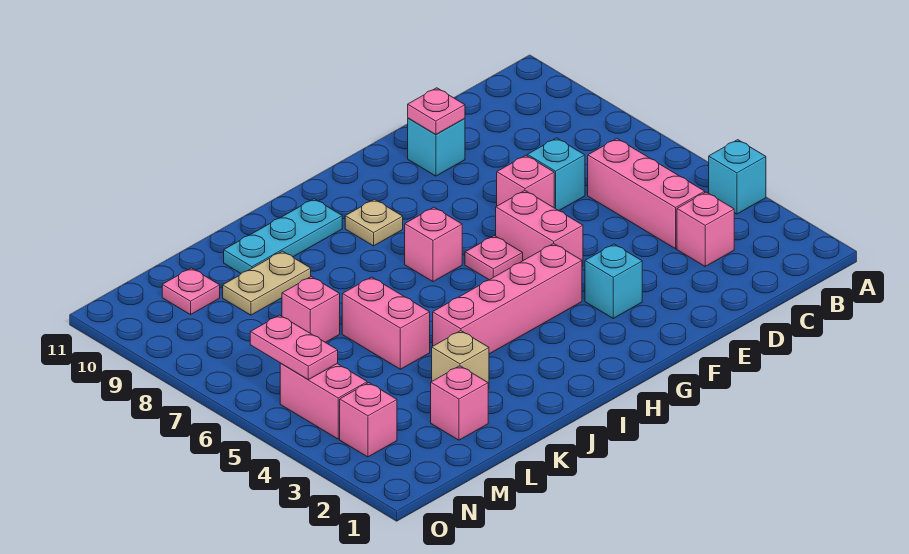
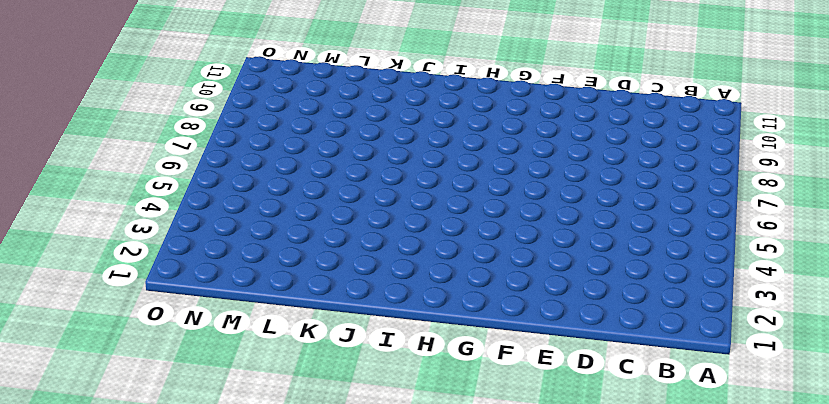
none -> cyan brick A4 level 1
none -> pink brick C3 level 1
none -> pink brick C4:C6 level 1

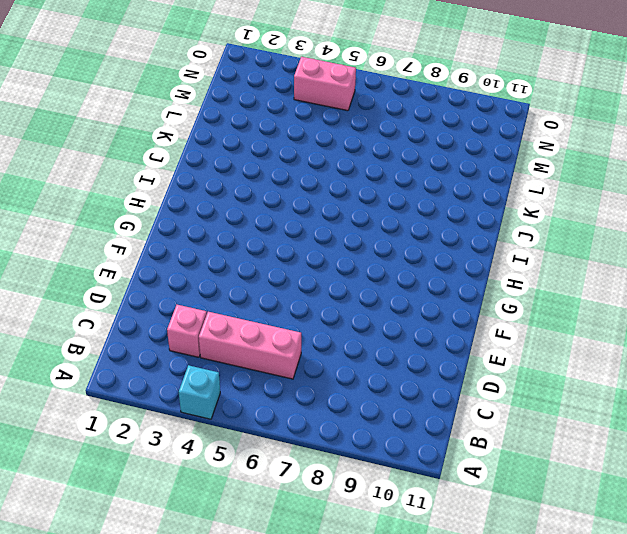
none -> cyan brick D7 level 1
none -> pink brick E7 level 1
none -> cyan brick E10 level 1

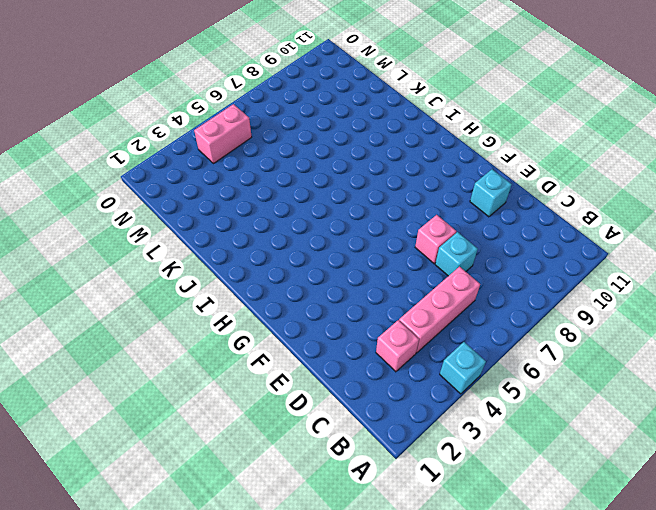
none -> cyan brick F3 level 1
none -> pink brick F5:F6 level 1
none -> pink brick G4:J4 level 1

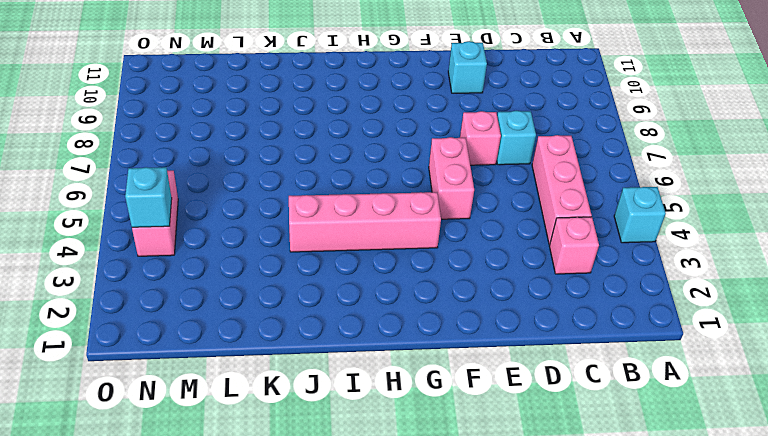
cyan brick N4 level 2 -> cyan brick F3 level 1
none -> pink plate G6 level 1
none -> pink brick H7 level 1
none -> tan plate H9 level 1

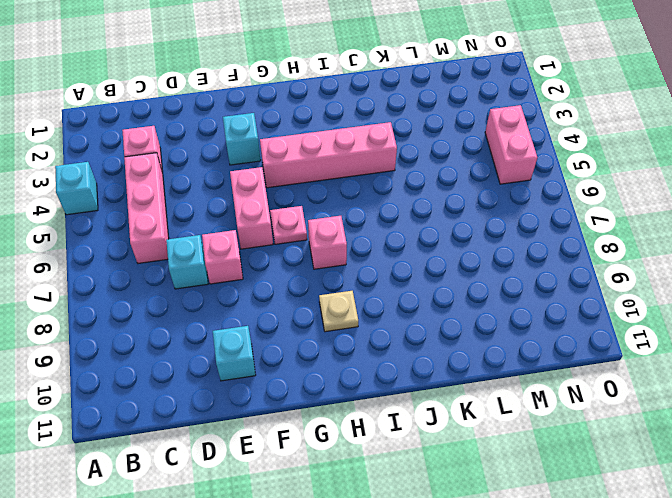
none -> cyan plate I10:K10 level 1
none -> tan brick K3 level 1
none -> pink brick K5:K6 level 1

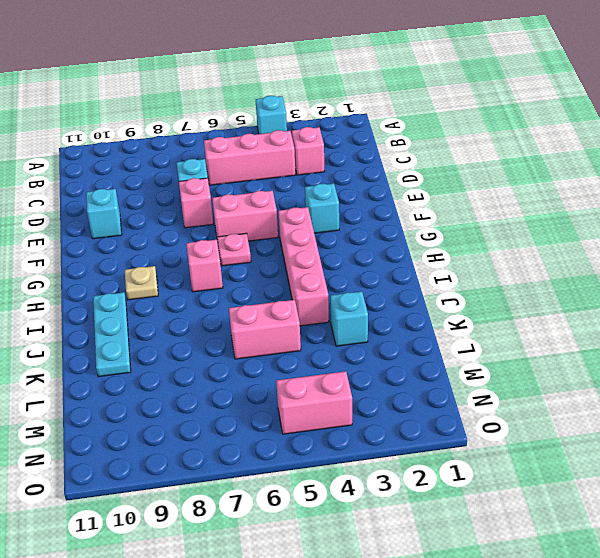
cyan brick K3 level 1 -> tan brick K3 level 1
none -> tan plate K9:L9 level 1
none -> pink brick L2 level 1
none -> pink brick L7 level 1

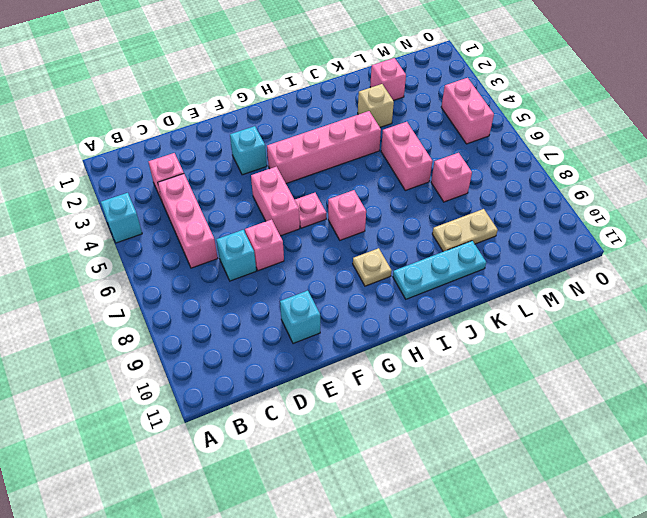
none -> pink plate M10 level 1
none -> pink brick N3 level 1
none -> pink plate E10 level 2

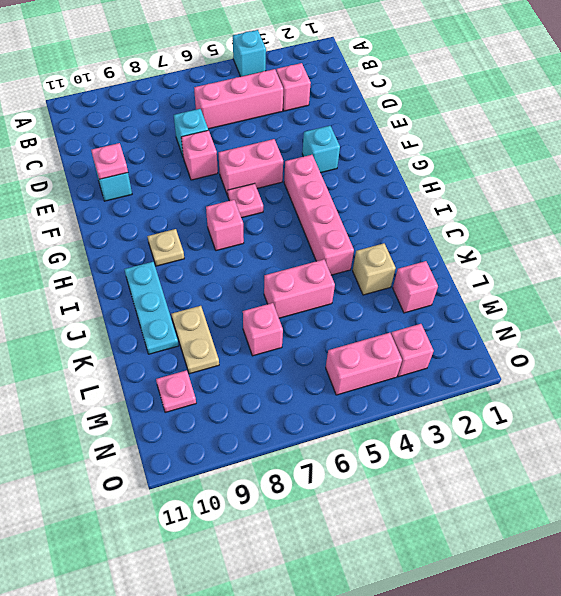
none -> pink plate N5:N6 level 2

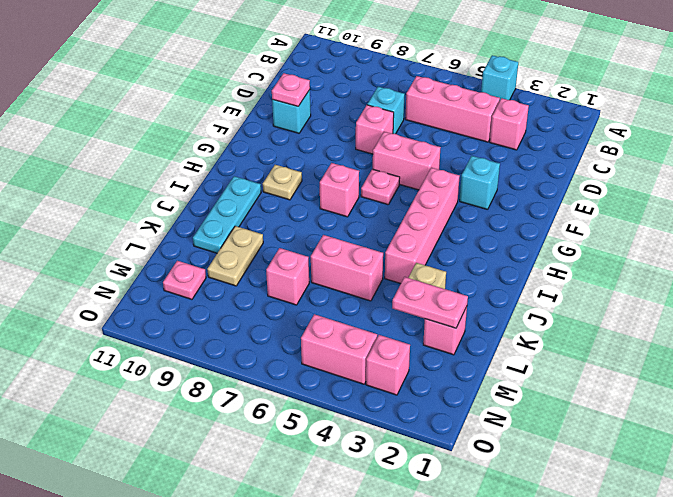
pink plate L2:L3 level 2 -> pink plate N5:N6 level 2

